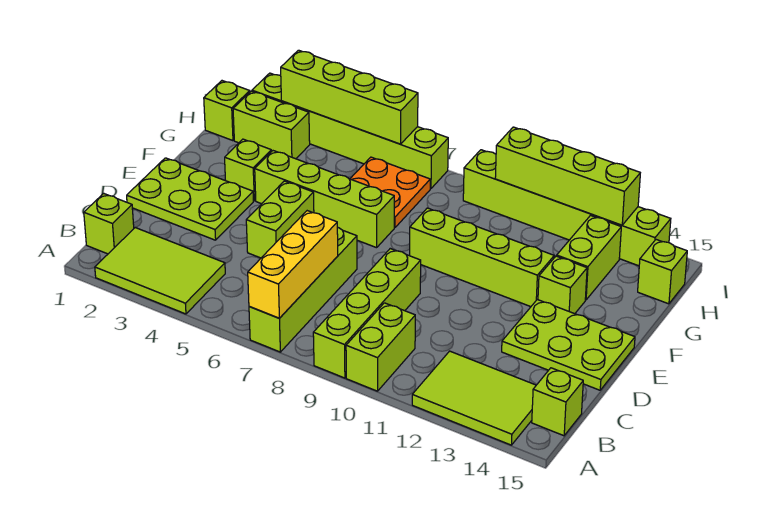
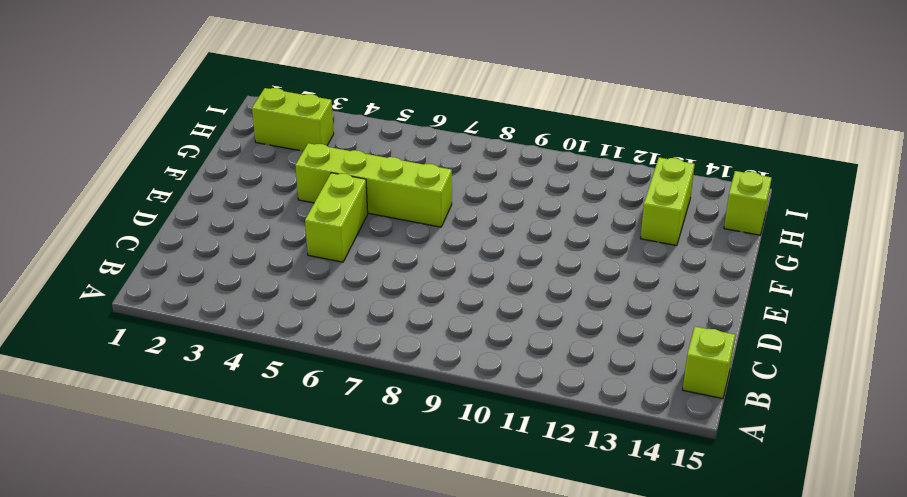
none -> lime tile A2:B4 level 1
none -> lime brick A7:D7 level 1
none -> lime brick A9:D9 level 1

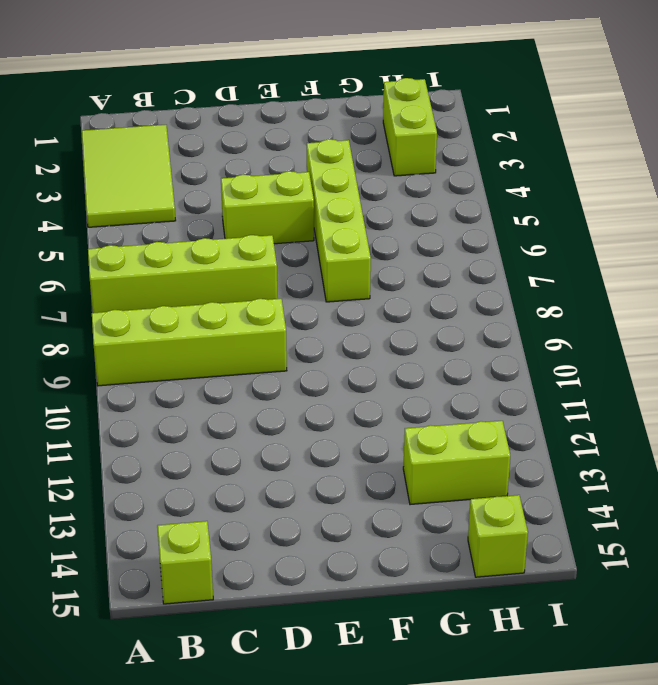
none -> lime brick A10:B10 level 1
none -> lime tile A12:B14 level 1
none -> lime brick B1 level 1

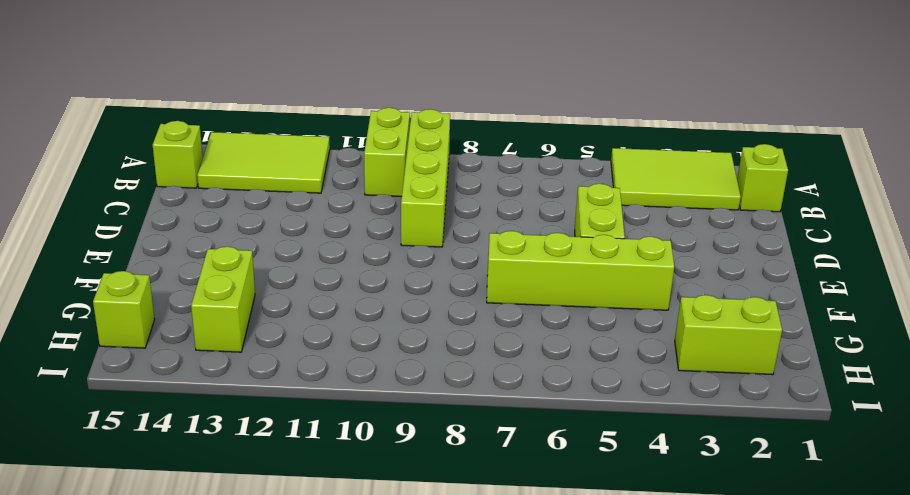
none -> lime brick A7:D7 level 1
none -> lime plate D1:E3 level 1
none -> lime plate D13:E15 level 1

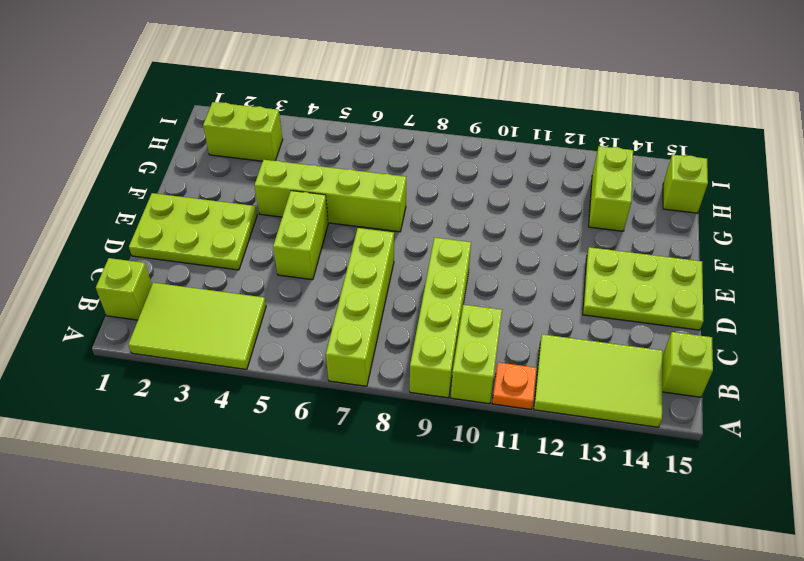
orange plate A11 level 1 -> none
none -> lime brick F3 level 1
none -> lime brick F9:F12 level 1
none -> lime brick F13 level 1

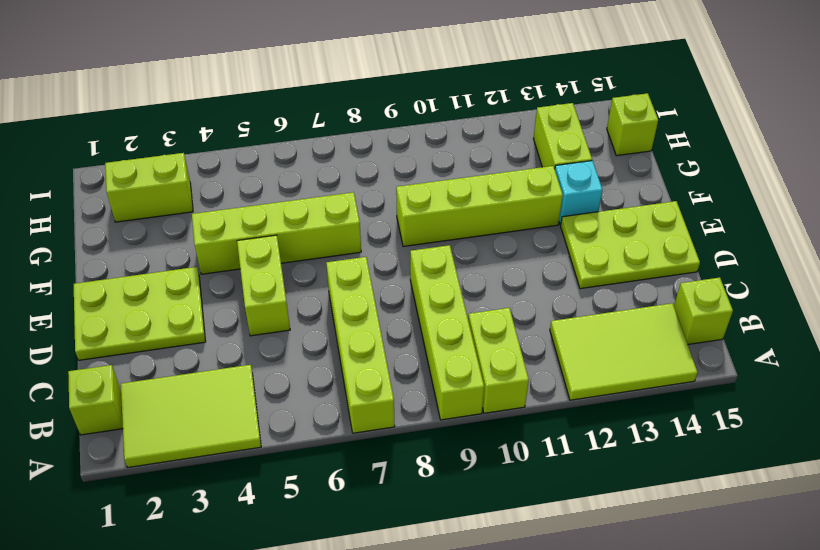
cyan brick F13 level 1 -> lime brick F13 level 1
none -> lime brick F3 level 1
none -> orange plate G6:H7 level 1
none -> lime brick H1 level 1

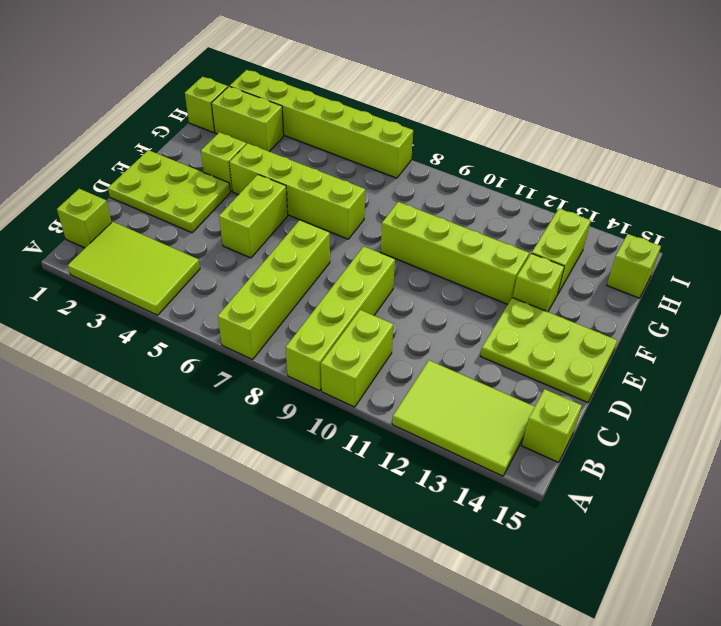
none -> orange plate G6:H7 level 1
none -> lime brick I9:I14 level 1
none -> yellow brick A7:C7 level 2

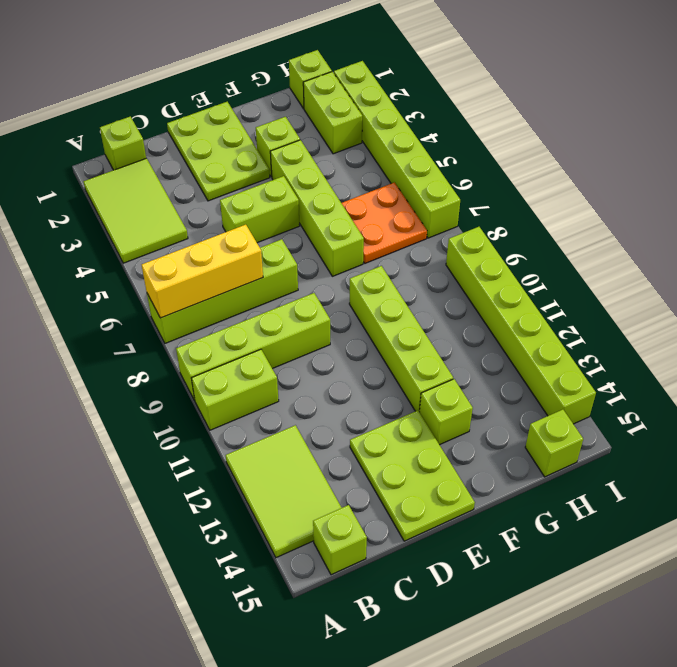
none -> lime brick G13:H13 level 1
none -> lime brick I3:I6 level 2
none -> lime brick I10:I13 level 2

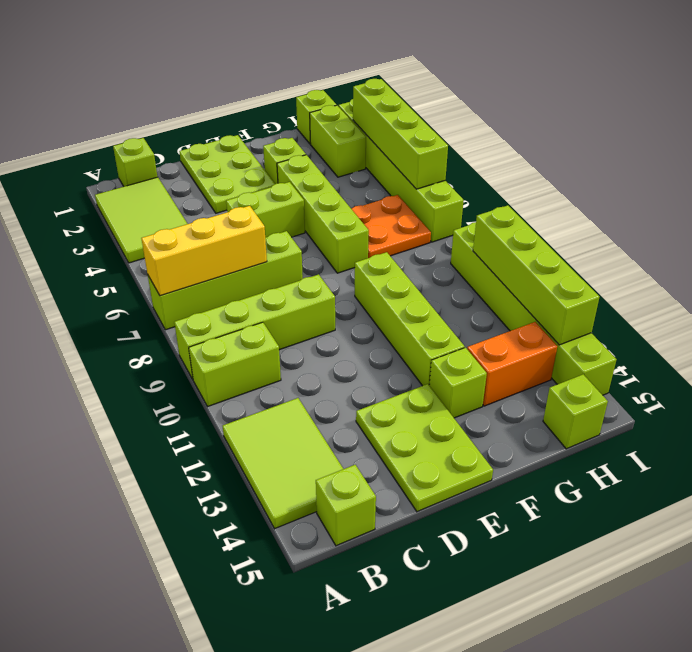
orange brick G13:H13 level 1 -> lime brick G13:H13 level 1

